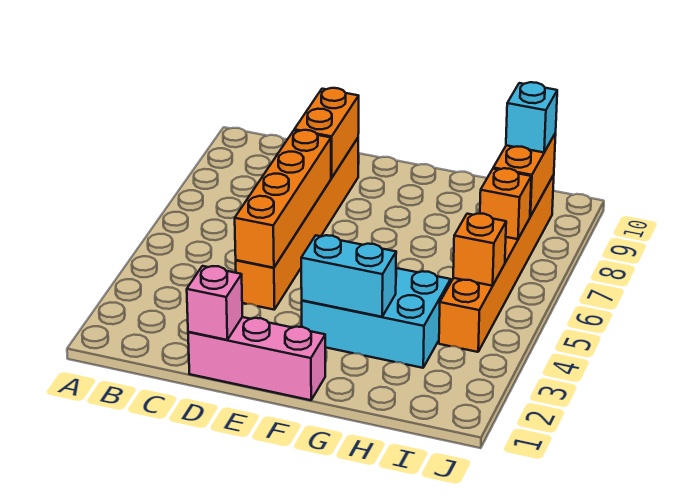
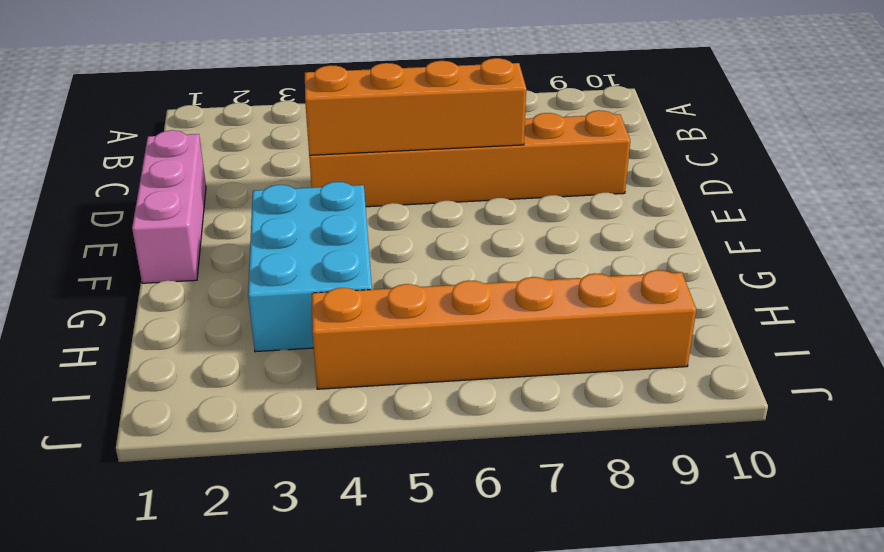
none -> pink brick D1 level 2
none -> orange brick D8:D9 level 2
none -> cyan brick F3:G3 level 2

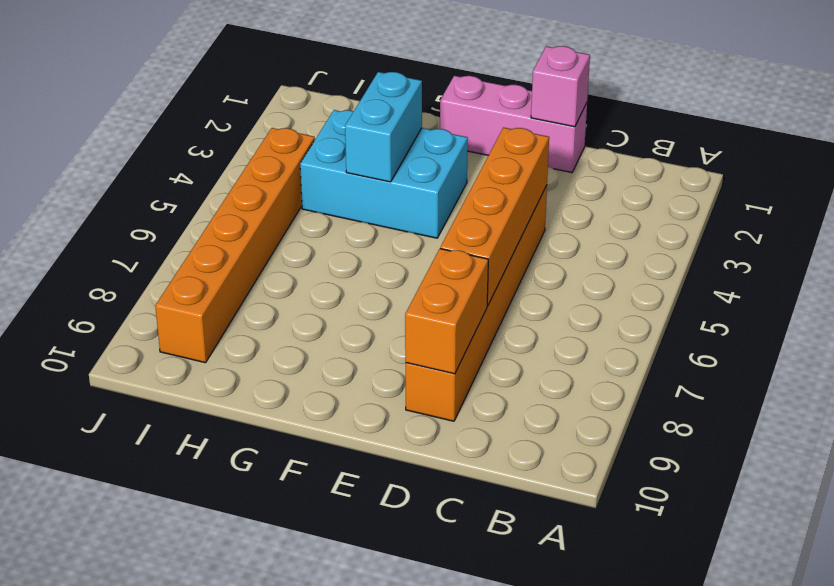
cyan brick G3:G4 level 2 -> cyan brick F3:G3 level 2
none -> orange brick I5 level 2
none -> orange brick I7 level 2
none -> orange brick I8:I9 level 2

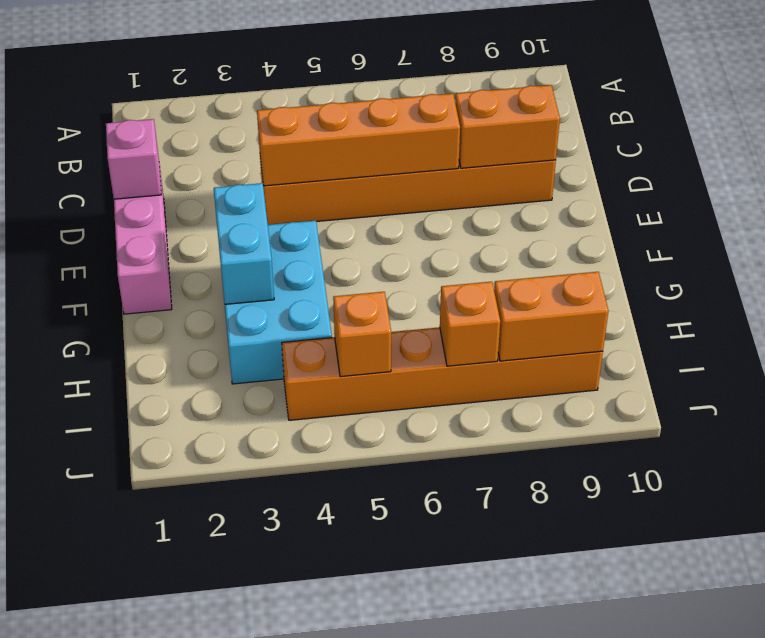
none -> cyan brick I9 level 3

